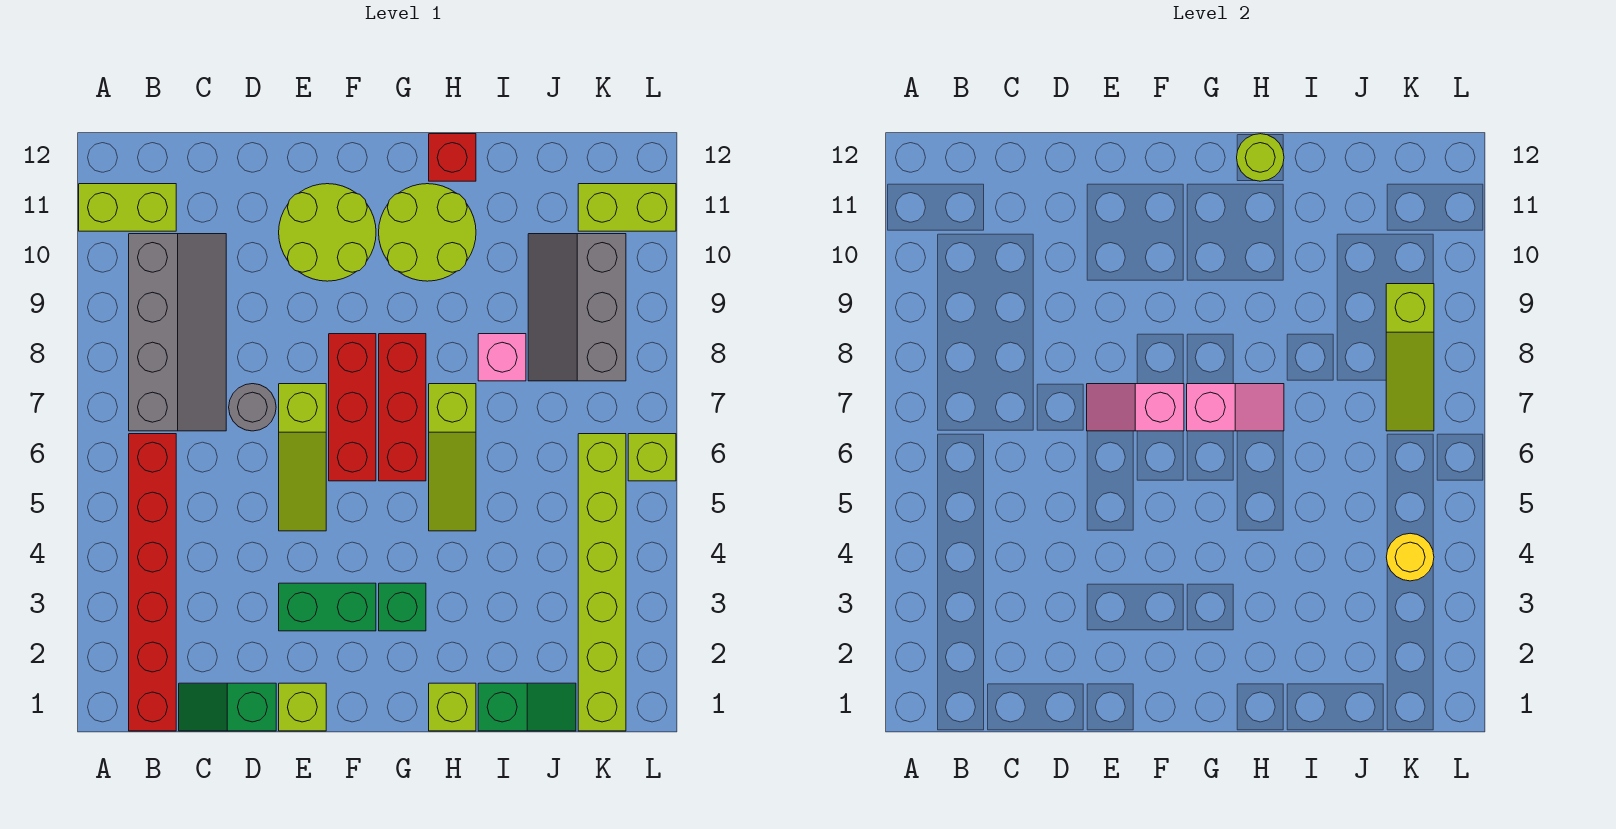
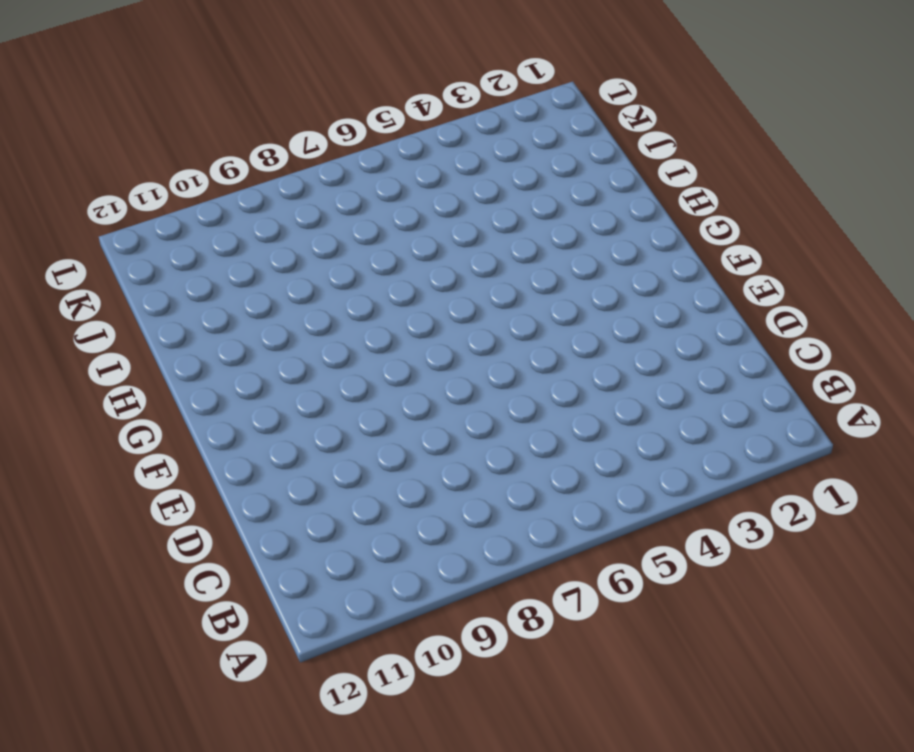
none -> lime brick A11:B11 level 1
none -> red brick B1:B6 level 1
none -> grey slope B7:C10 level 1 top B

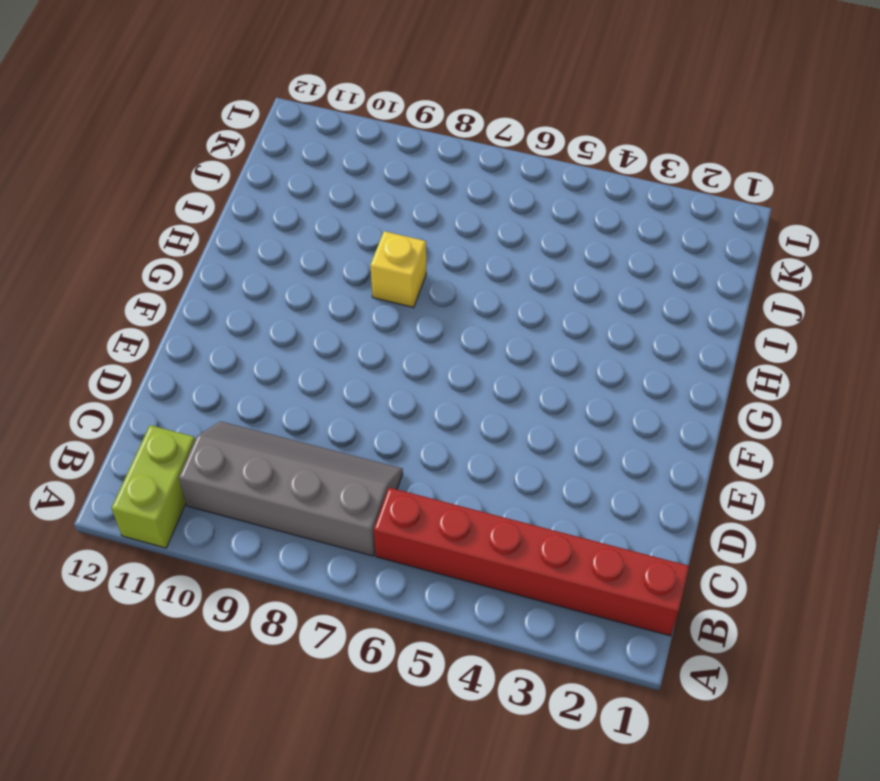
yellow brick H8 level 1 -> none
none -> green slope C1:D1 level 1 top D
none -> grey round brick D7 level 1
none -> lime brick E1 level 1

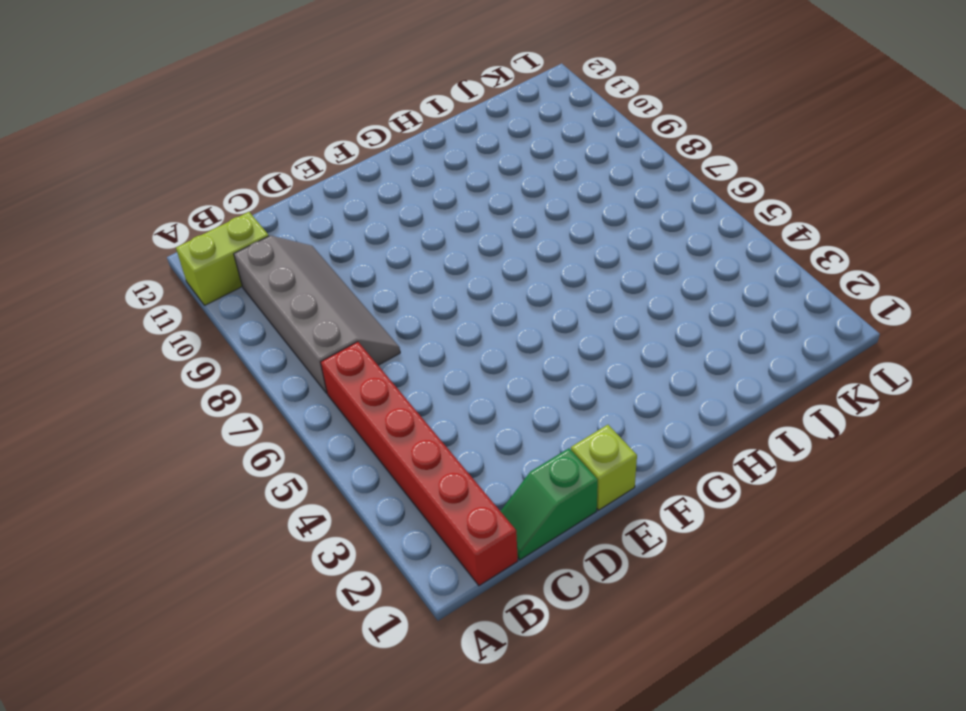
none -> grey round brick D7 level 1
none -> green brick E3:F3 level 1
none -> lime slope E5:E7 level 1 top 7

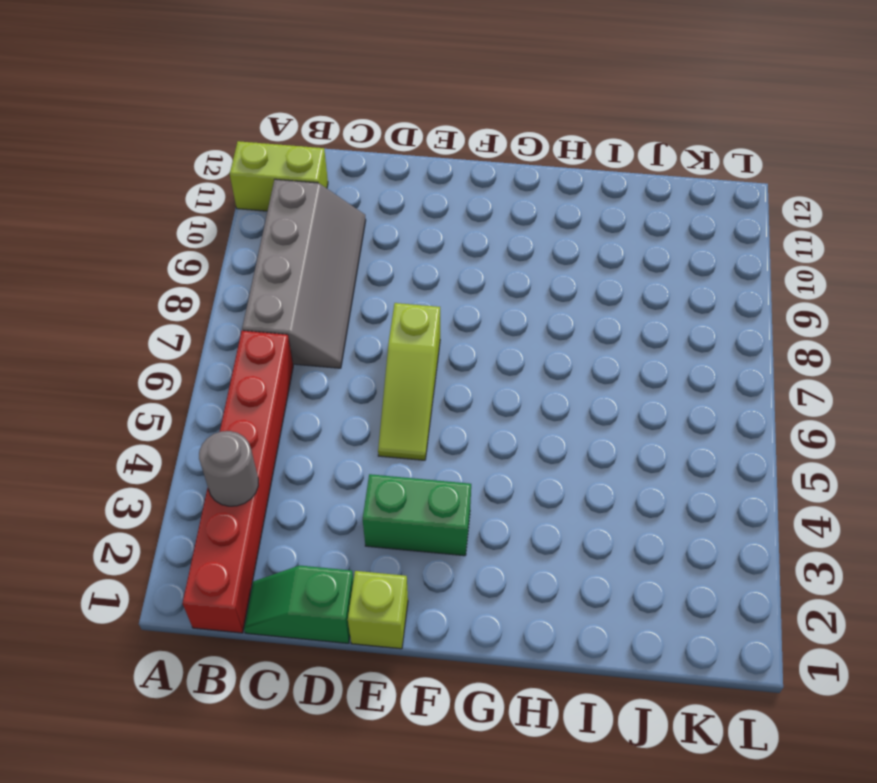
grey round brick B3 level 2 -> grey round brick D7 level 1
none -> lime round brick E10:F11 level 1
none -> red brick F6:F8 level 1
none -> green brick G3 level 1

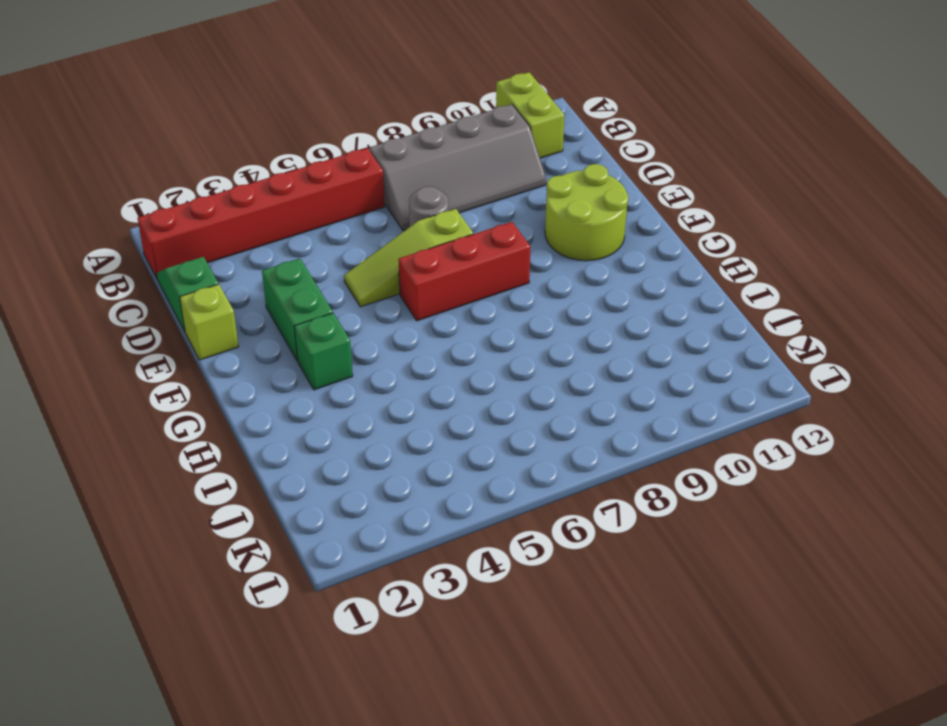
none -> red brick G6:G8 level 1
none -> lime round brick G10:H11 level 1
none -> lime brick H1 level 1

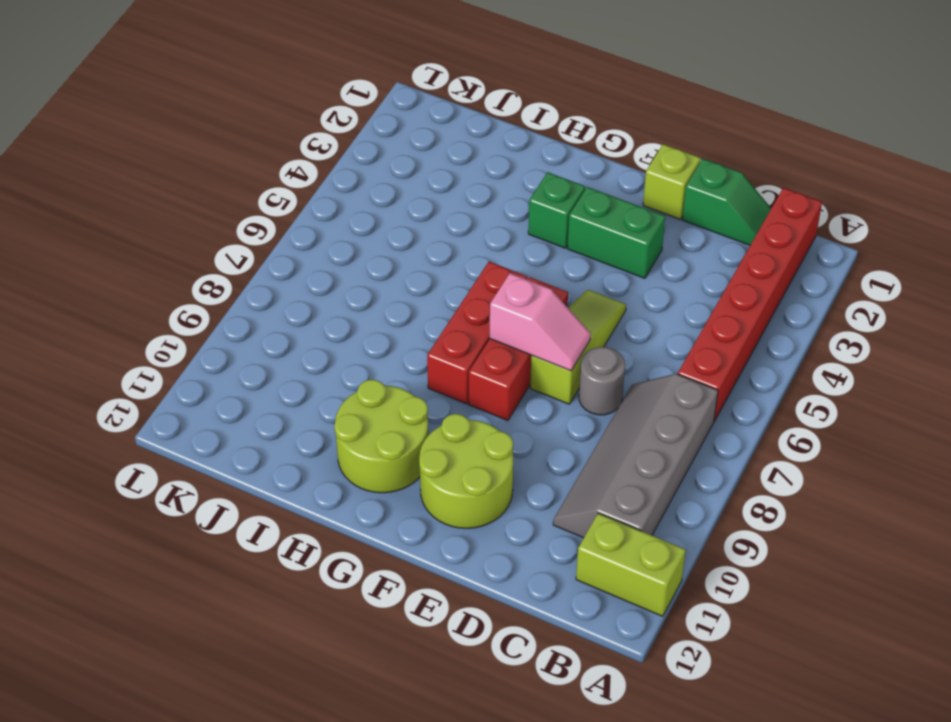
none -> lime brick H1 level 1
none -> lime slope H5:H7 level 1 top 7
none -> red brick H12 level 1

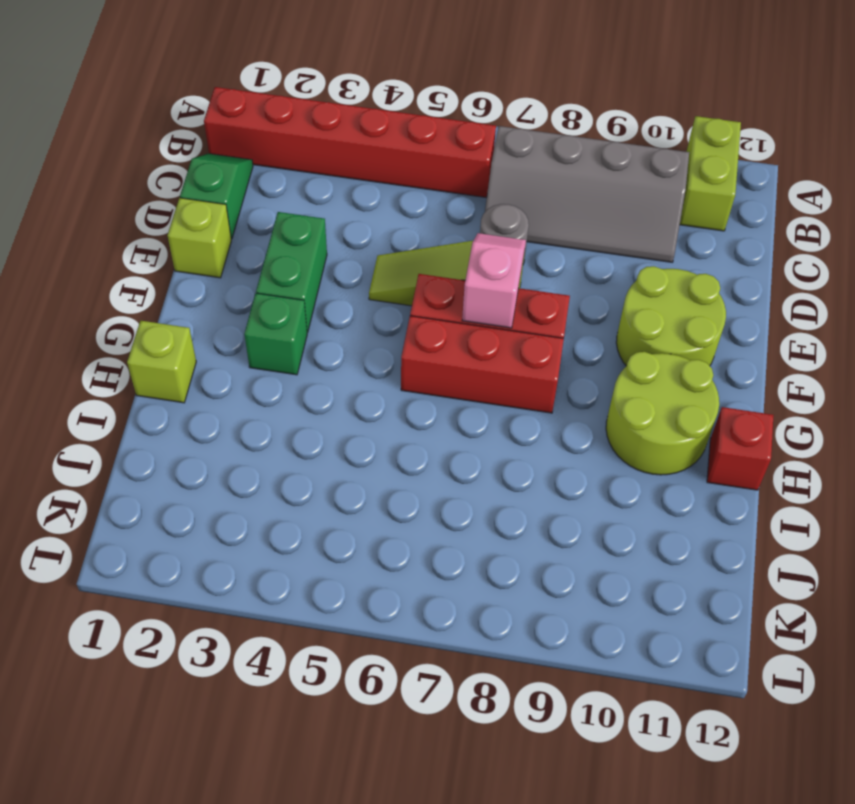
none -> lime slope H5:H7 level 1 top 7
none -> green slope I1:J1 level 1 top I
none -> pink brick I8 level 1

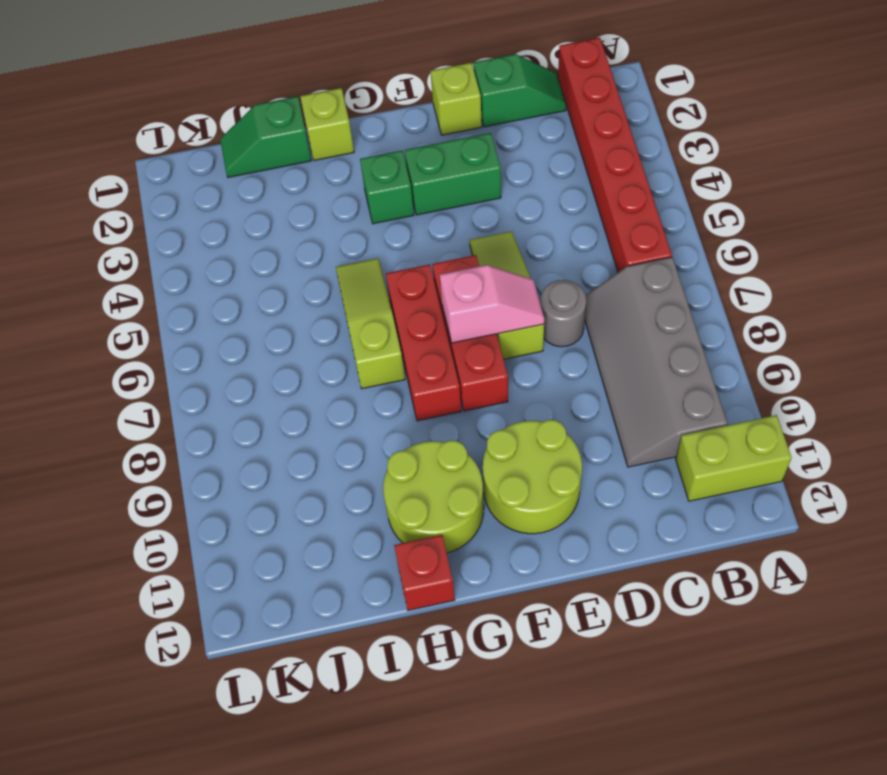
none -> pink brick I8 level 1
none -> grey slope J8:K10 level 1 top K
none -> lime brick K1:K6 level 1

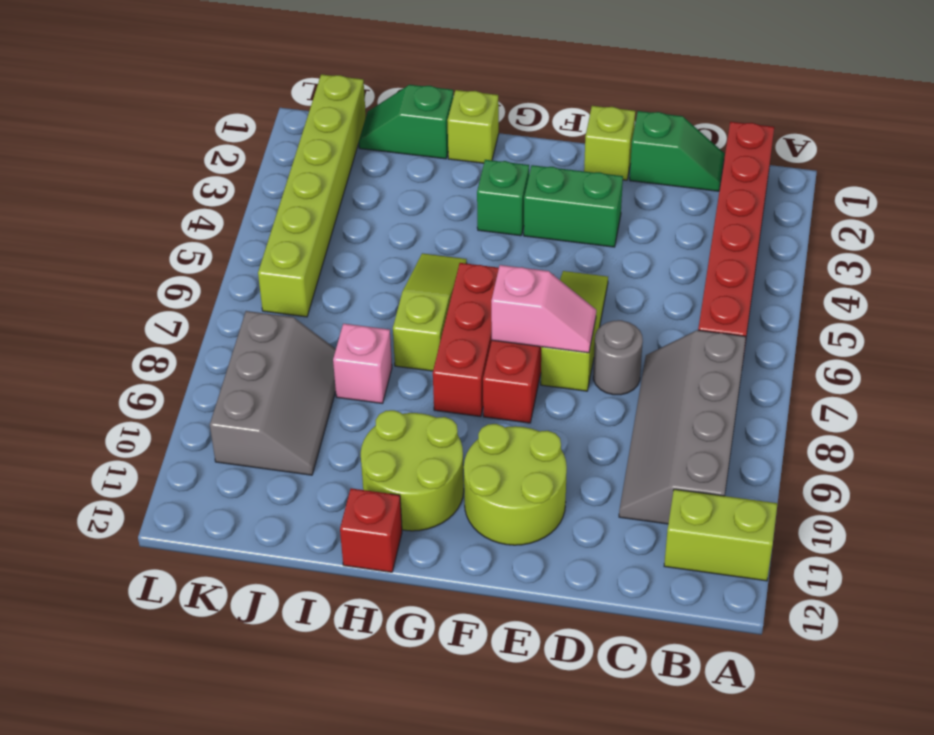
none -> lime brick K11:L11 level 1
none -> lime brick L6 level 1
none -> pink slope G7:H7 level 2 top G

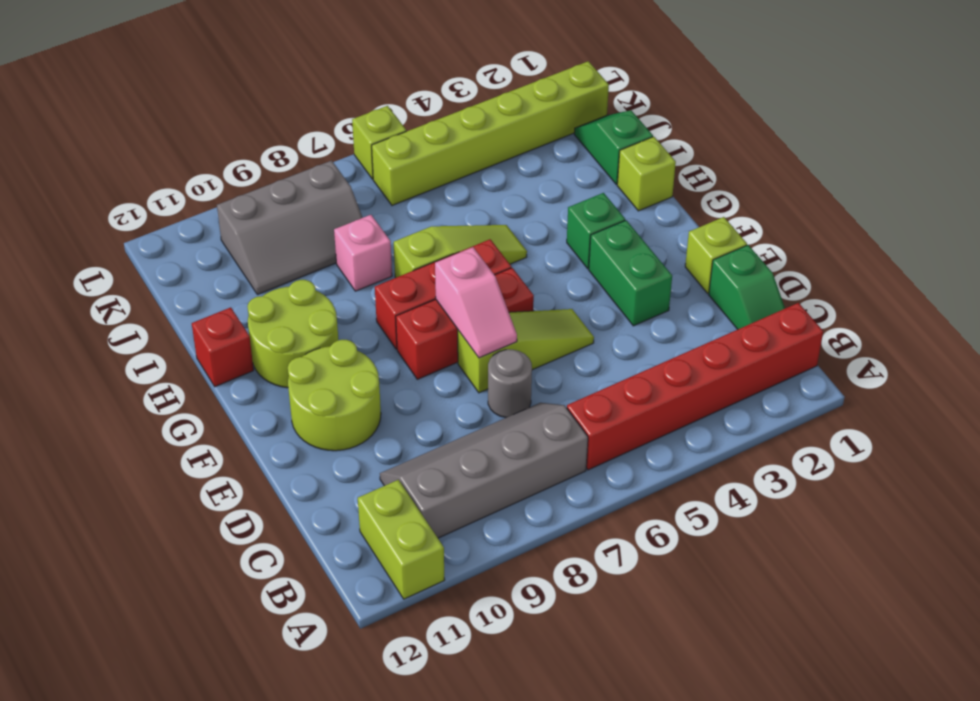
none -> lime brick K11:L11 level 1
none -> pink slope G7:H7 level 2 top G
none -> lime round brick H12 level 2

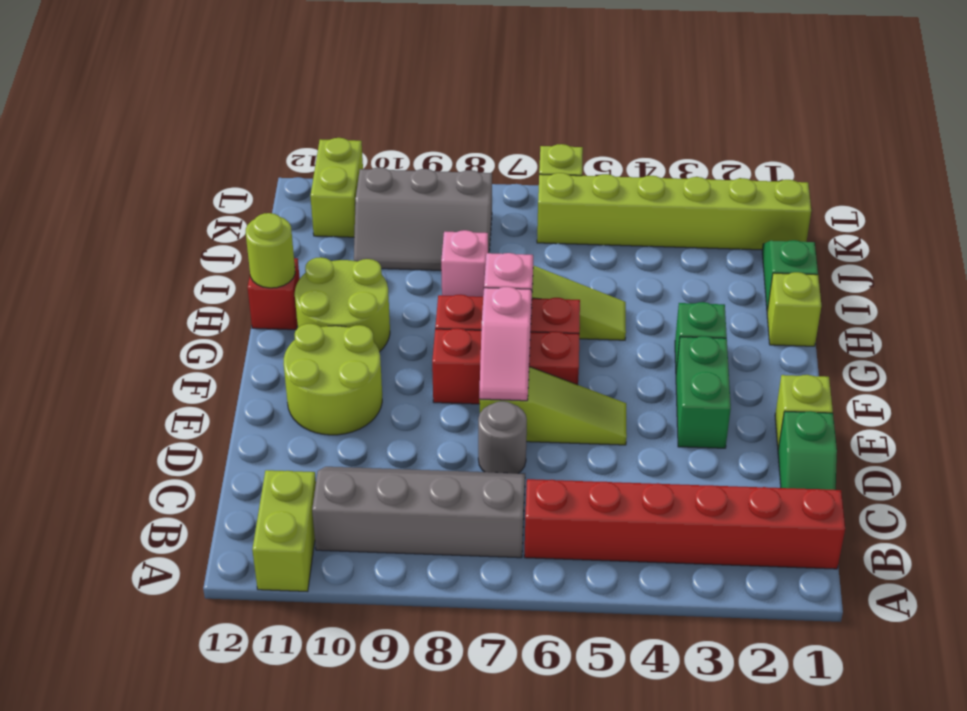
none -> yellow round brick K4 level 2
none -> lime slope K7:K9 level 2 top 9

